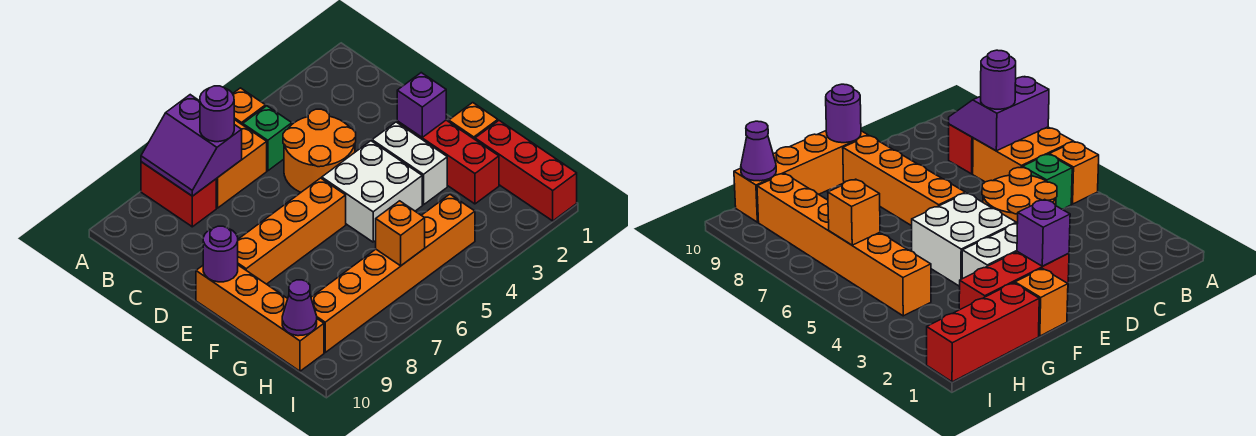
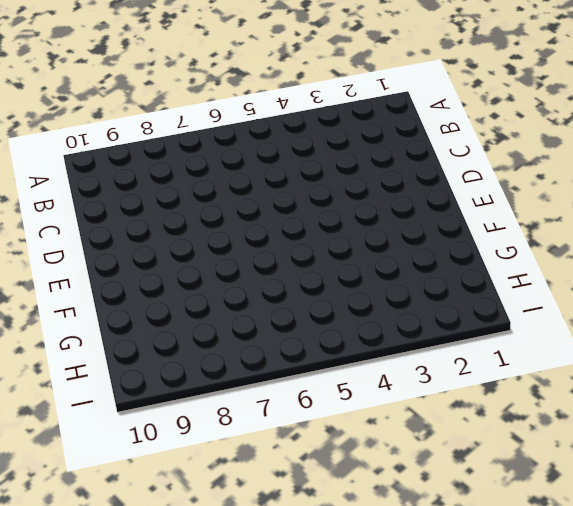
none -> orange brick A5 level 1
none -> orange brick A6:B7 level 1
none -> red brick A8:B8 level 1

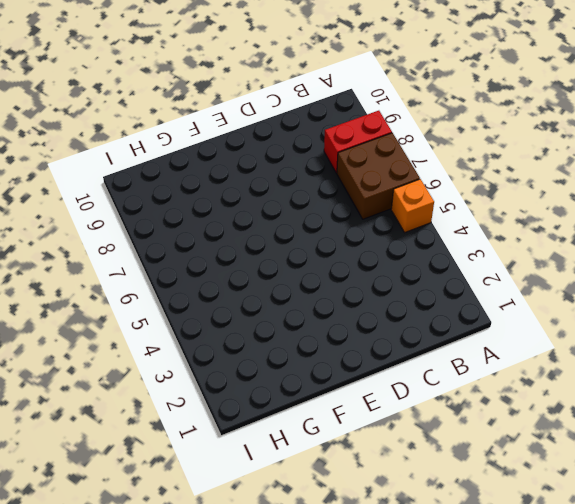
brown brick A6:B7 level 1 -> orange brick A6:B7 level 1
none -> green brick B5 level 1
none -> orange round brick C4:D5 level 1
none -> red brick E2:G2 level 1

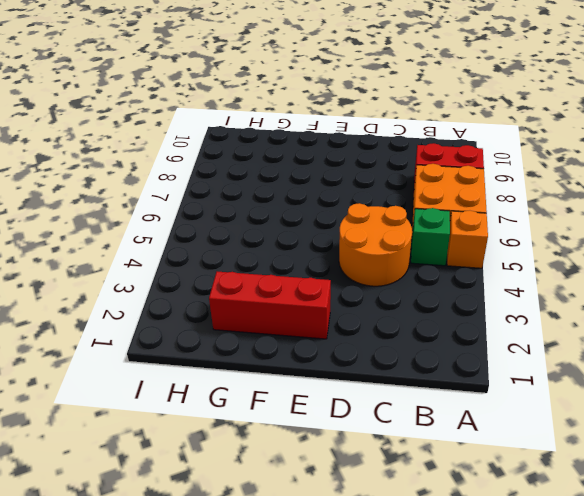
none -> white brick E3:F3 level 1
none -> white brick E4:F5 level 1
none -> orange brick E6:E9 level 1

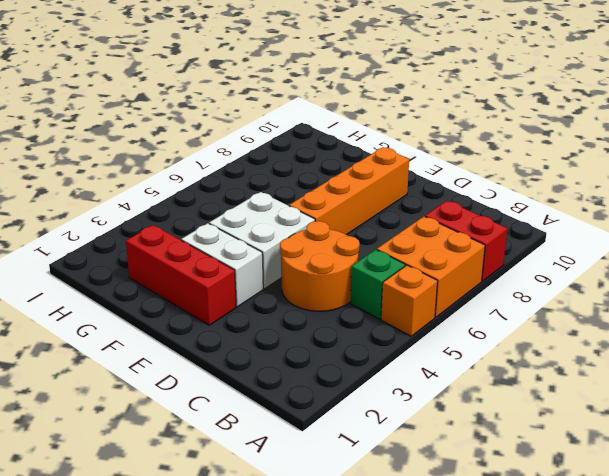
none -> orange brick E10:H10 level 1
none -> orange brick F1 level 1
none -> red brick G1:I1 level 1

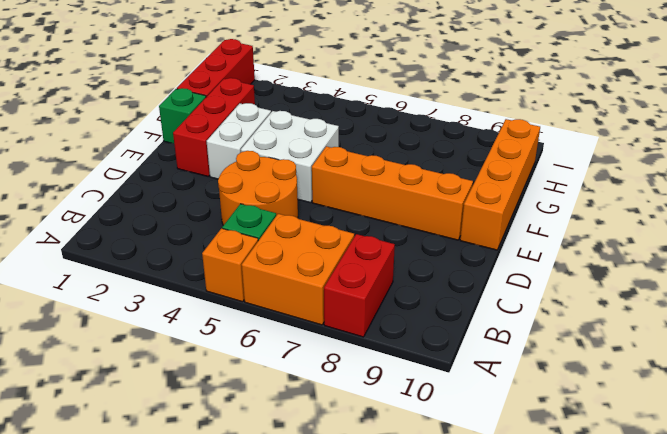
green brick F1 level 1 -> orange brick F1 level 1
none -> orange brick H4:H9 level 1
none -> purple slope A7:B8 level 2 top 7
none -> purple brick E2 level 2

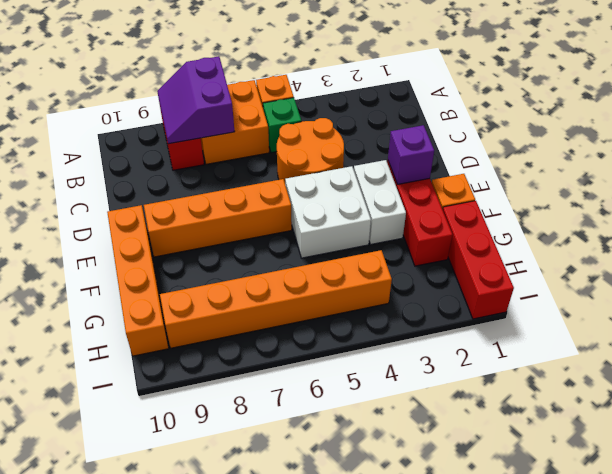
none -> purple round brick E10 level 2
none -> orange brick H6 level 2
none -> purple cone H10 level 2

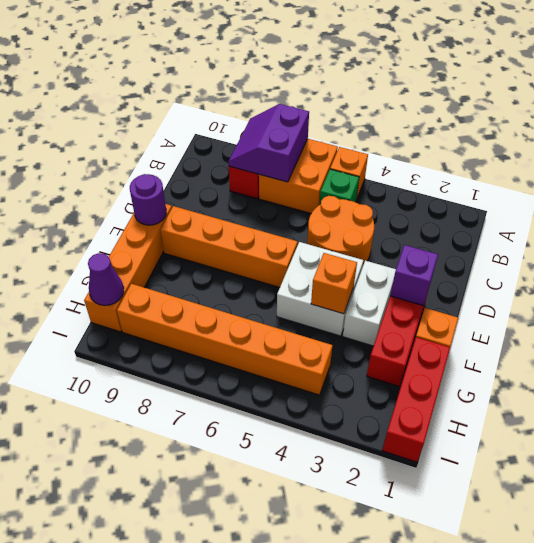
orange brick F4 level 2 -> orange brick H6 level 2
none -> purple round brick B7 level 3

